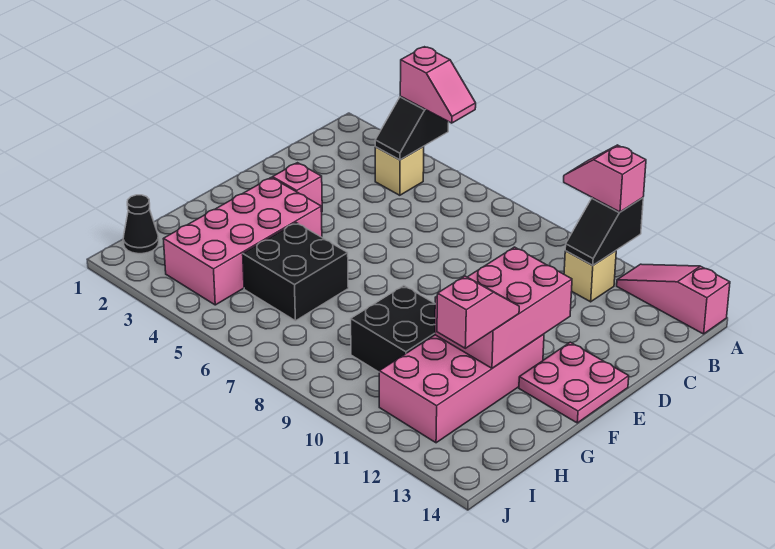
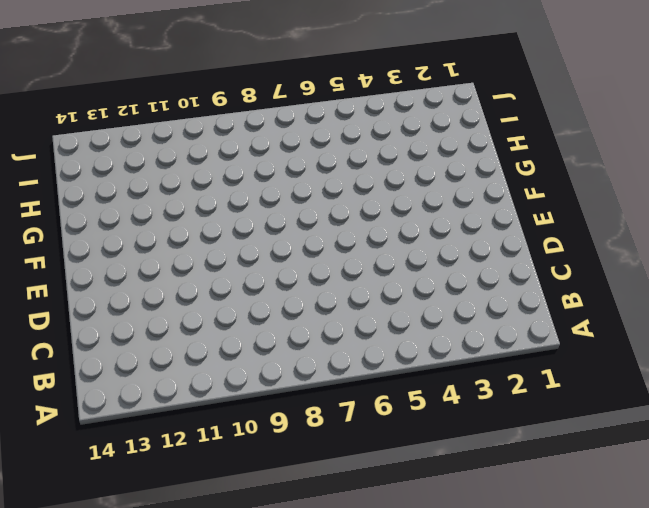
none -> pink slope A12:A14 level 1 top 14
none -> tan brick B4 level 1
none -> tan brick B11 level 1

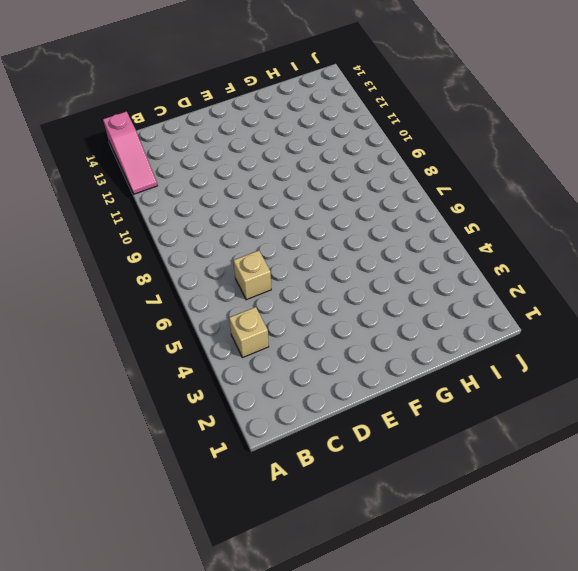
tan brick C6 level 1 -> tan brick B11 level 1
none -> pink brick E3 level 1
none -> pink plate E13:F14 level 1
none -> pink brick F3:I4 level 1

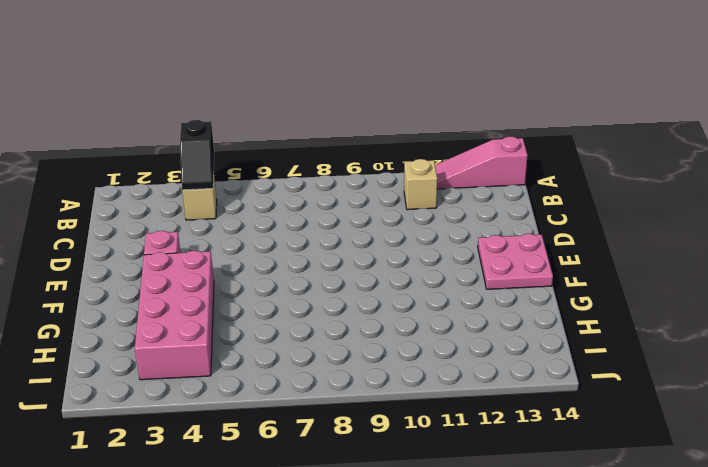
none -> pink brick F11:I12 level 1
none -> black brick G5:H6 level 1
none -> black brick G9:H10 level 1

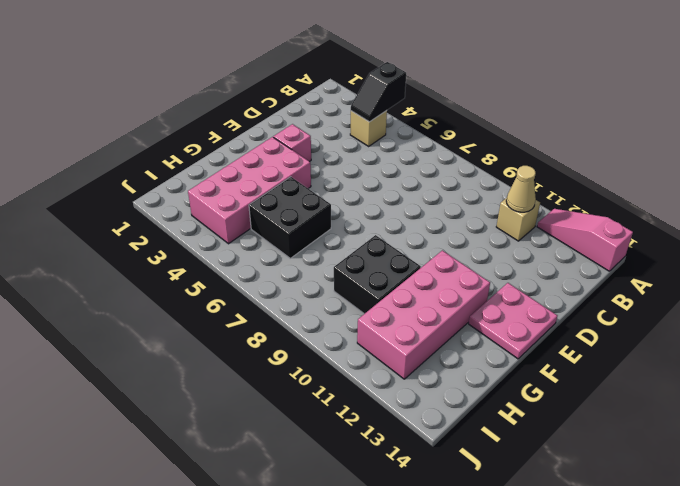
tan cone B11 level 2 -> black slope A11:B11 level 2 top A
none -> black cone I1 level 1
none -> pink brick E11:G12 level 2
none -> pink slope A4:A5 level 3 top 4

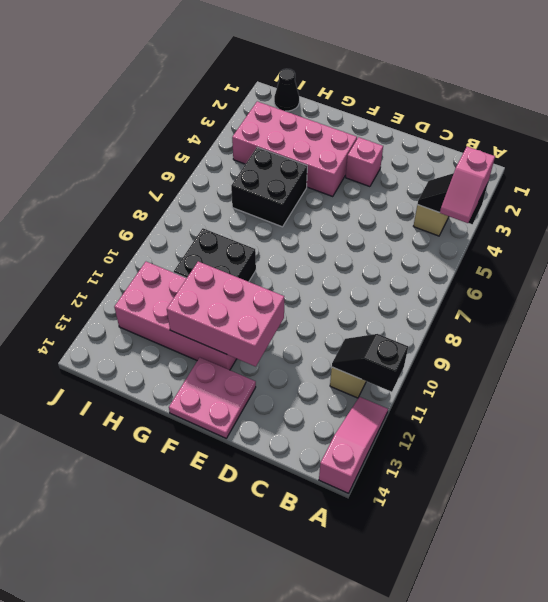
none -> pink slope A10:A11 level 3 top 11
none -> pink slope G12:H12 level 3 top H

